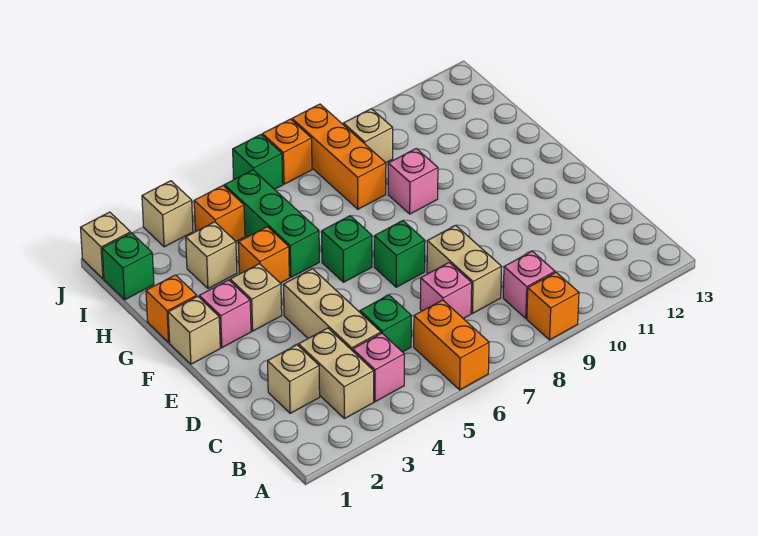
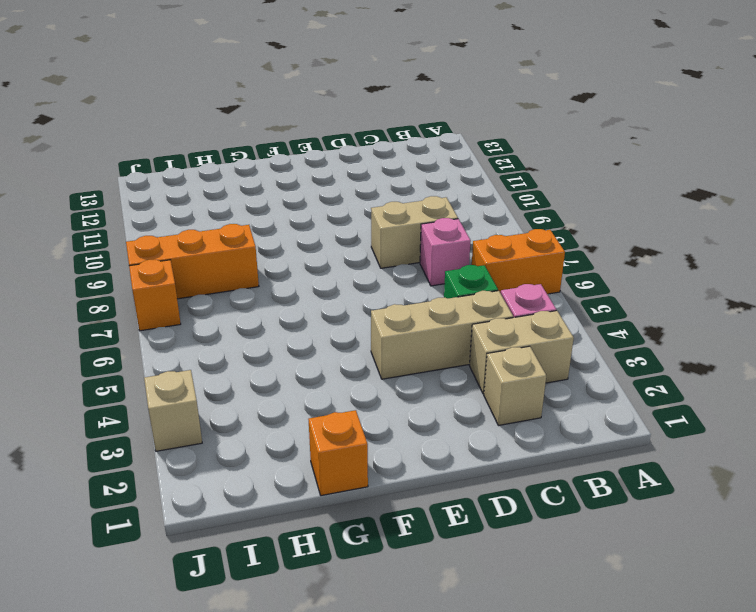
none -> orange brick A9 level 1
none -> pink brick B9 level 1
none -> green brick E7 level 1

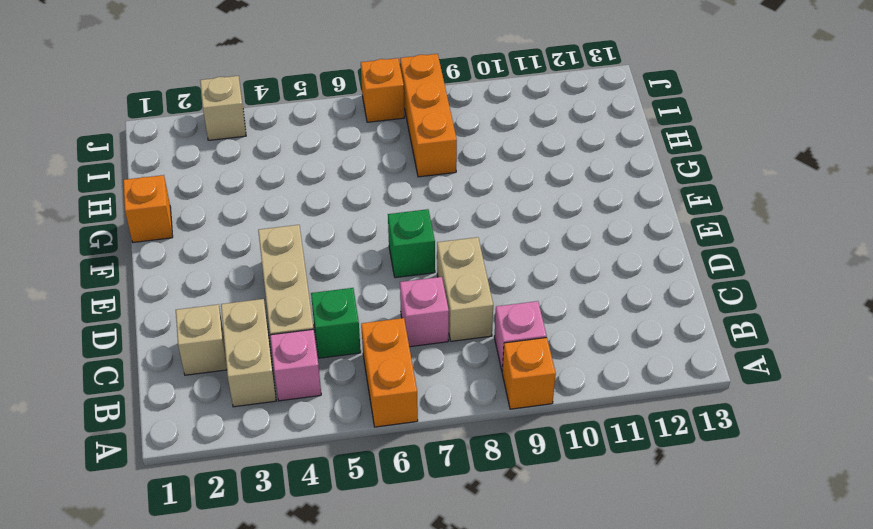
none -> tan brick F1 level 1
none -> pink brick F2 level 1
none -> tan brick F3 level 1

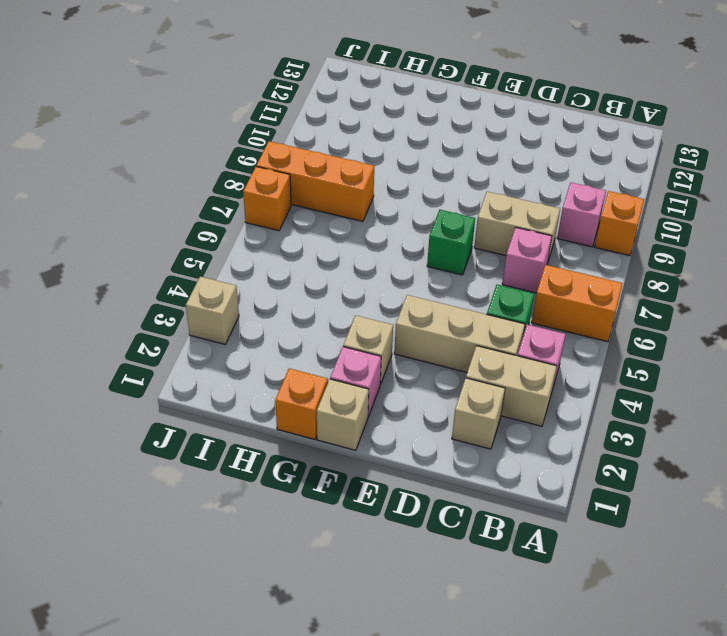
none -> green brick F6 level 1
none -> orange brick G4 level 1
none -> green brick G5:I5 level 1

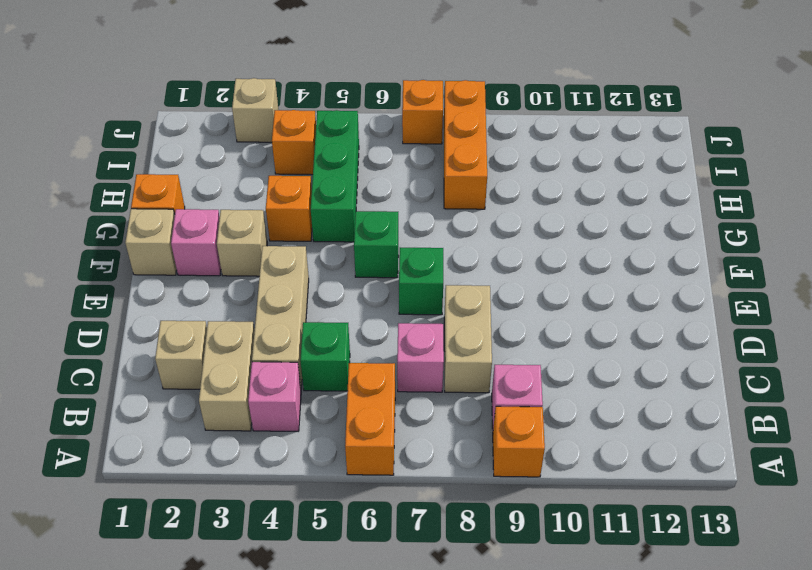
none -> pink brick G9 level 1
none -> tan brick H3 level 1
none -> green brick I1 level 1

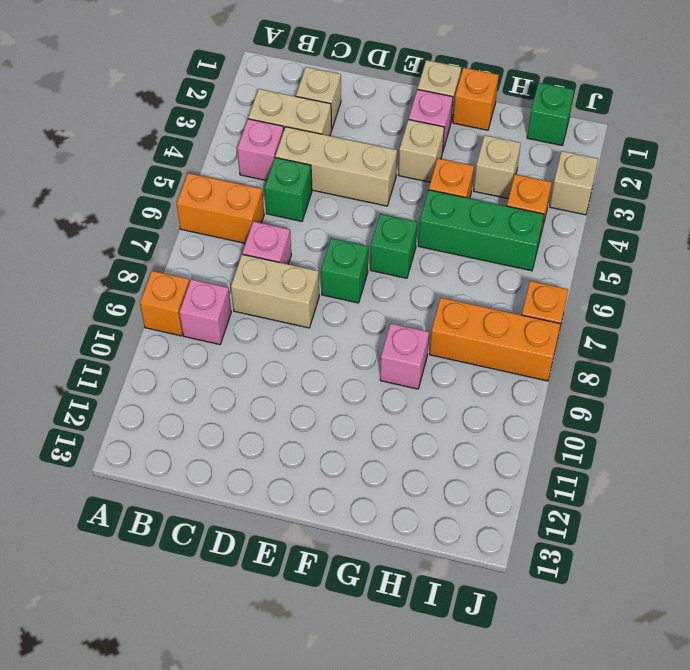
none -> tan brick I9 level 1
none -> tan brick J1 level 1
none -> green brick J6 level 1

